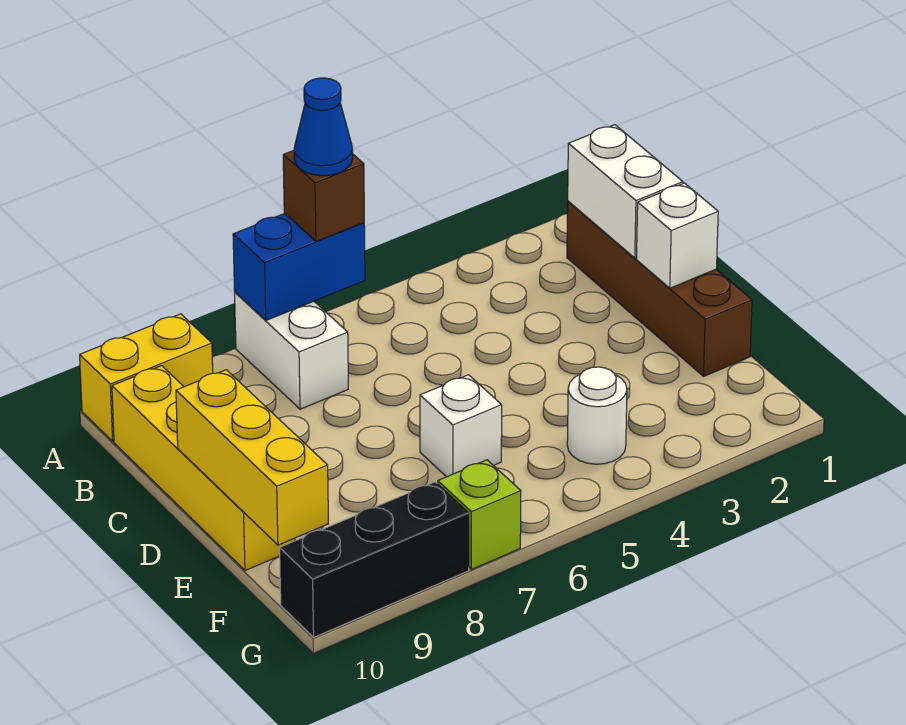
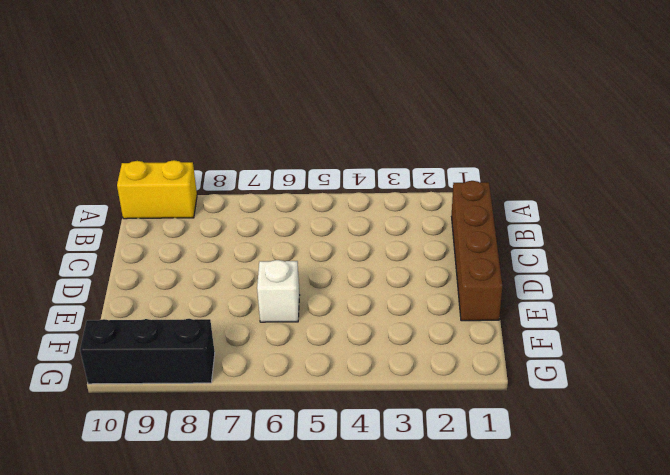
none -> white brick A7:B7 level 1
none -> yellow brick B10:E10 level 1
none -> white round brick F4 level 1

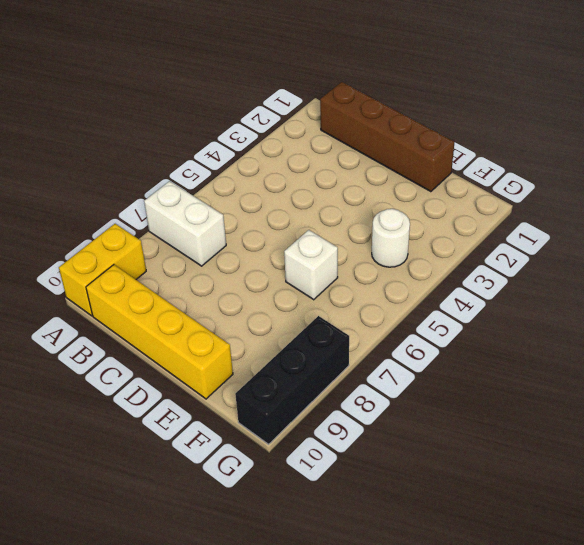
none -> lime brick G7 level 1
none -> blue brick A6:A7 level 2
none -> white brick B1:C1 level 2

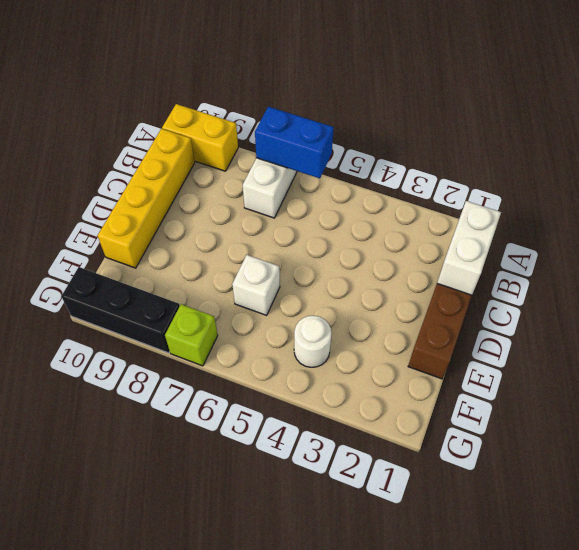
none -> white brick D1 level 2
none -> yellow brick D10:F10 level 2
none -> brown brick A6 level 3

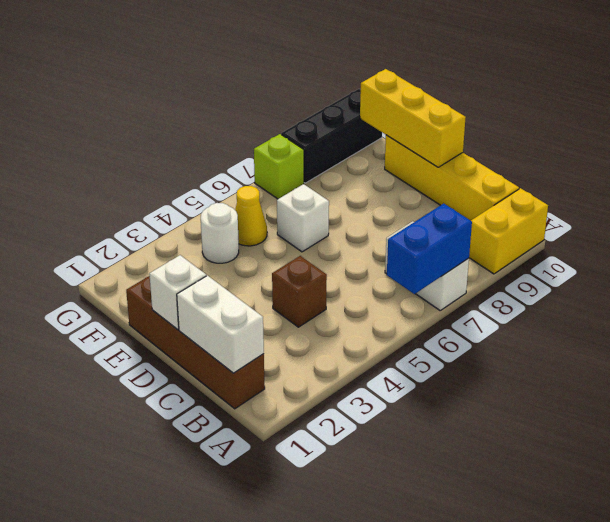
brown brick C4 level 1 -> brown brick A6 level 3
yellow cone F5 level 1 -> none
none -> blue cone A6 level 4

